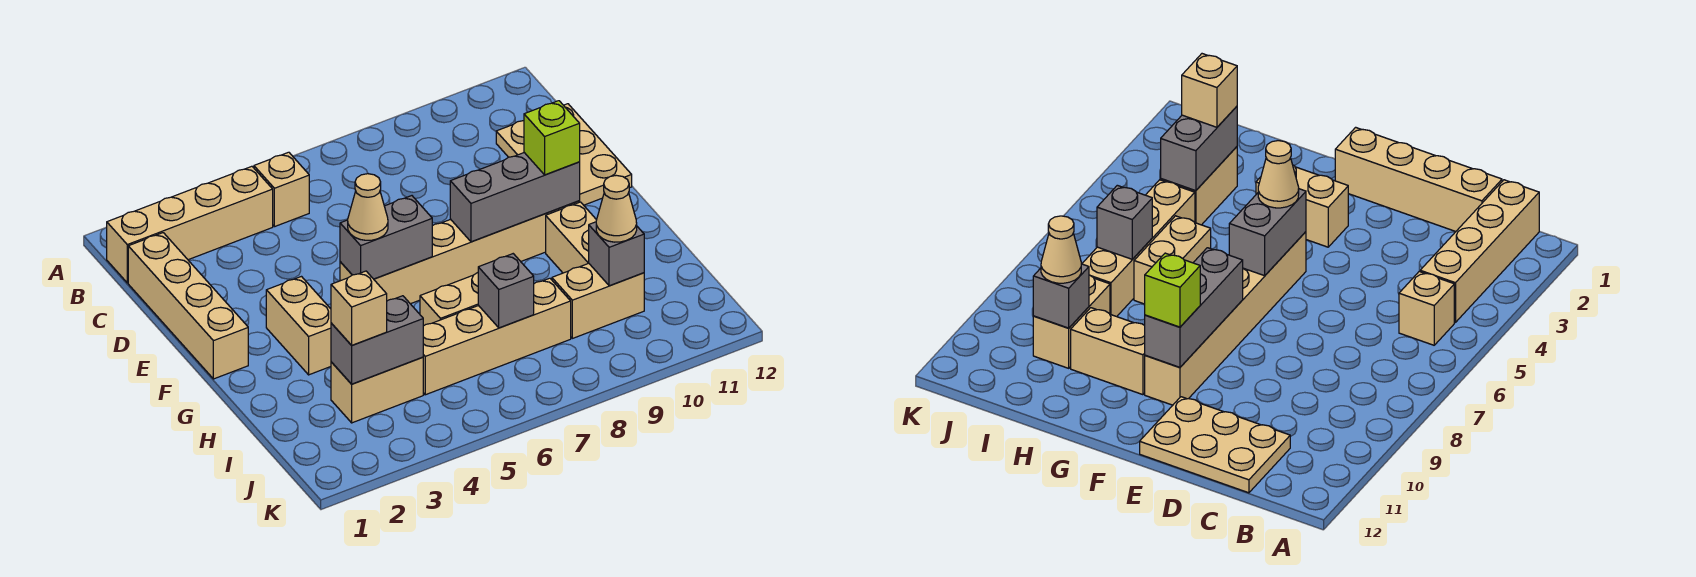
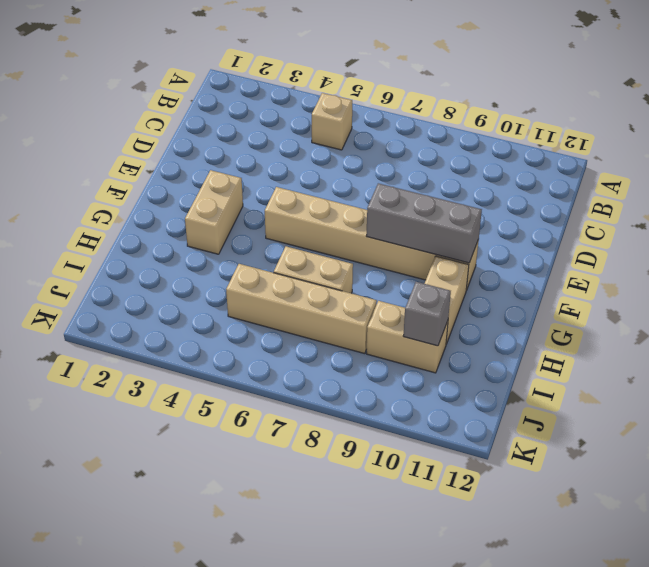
none -> tan brick B1:B4 level 1
none -> tan brick C1:F1 level 1
none -> tan plate C11:E12 level 1

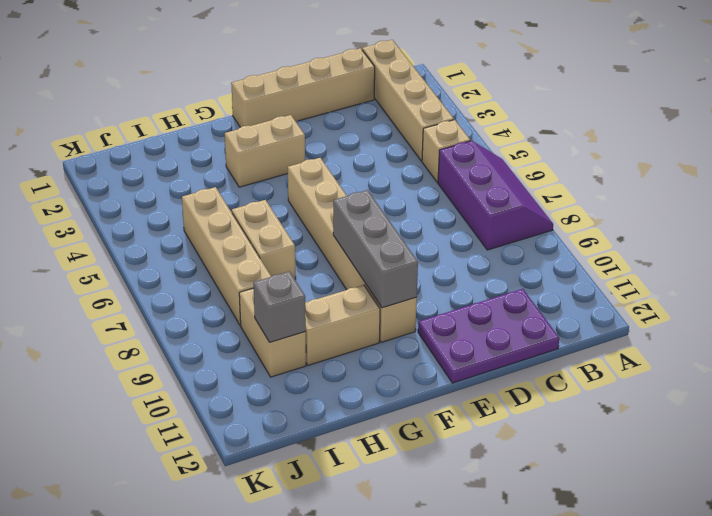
purple slope A6:B8 level 1 top B -> none
purple plate C11:E12 level 1 -> tan plate C11:E12 level 1
none -> tan brick I3:I4 level 1
none -> grey brick F5:F6 level 2
none -> grey brick I3:I4 level 2

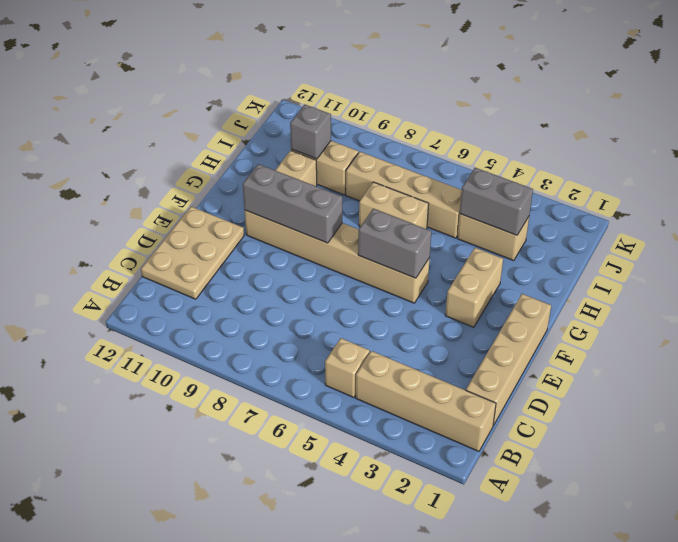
none -> grey brick I7 level 2
none -> tan cone F5 level 3
none -> lime brick F10 level 3

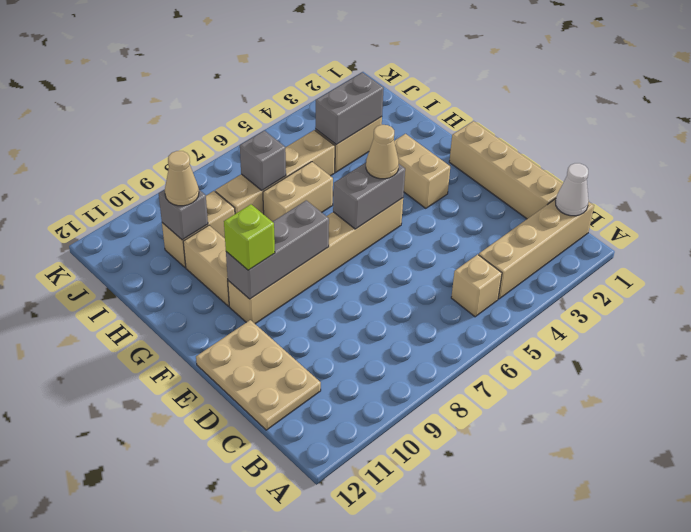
white cone B1 level 2 -> none
none -> tan brick I3 level 3

